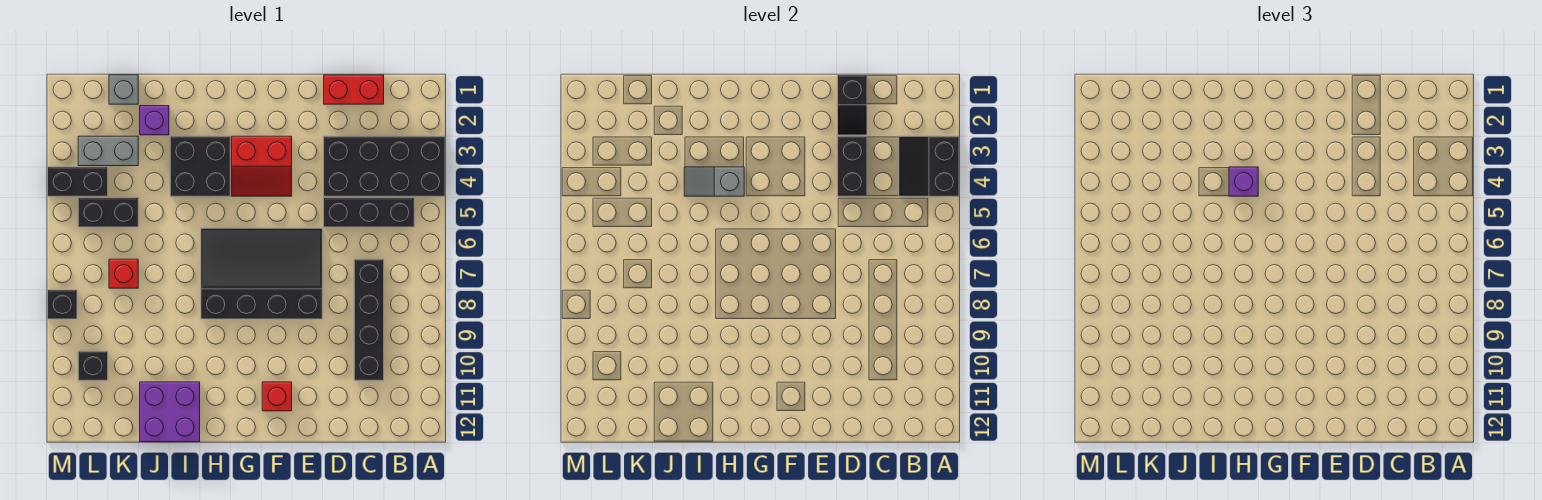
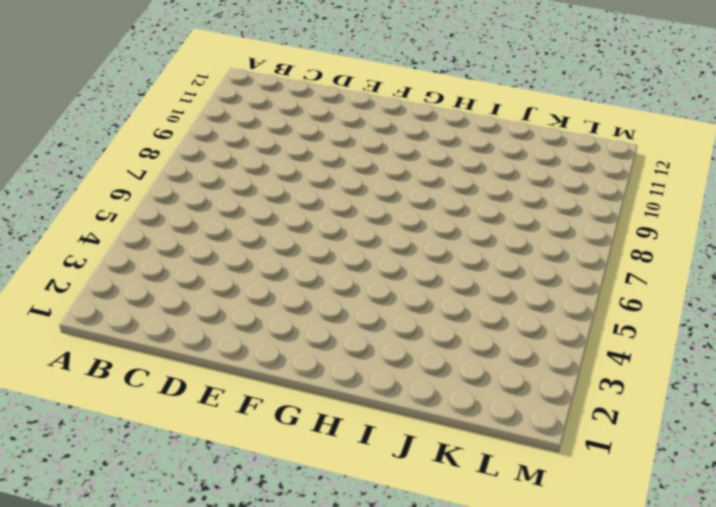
none -> black brick A3:D4 level 1
none -> black brick B5:D5 level 1
none -> red brick C1:D1 level 1

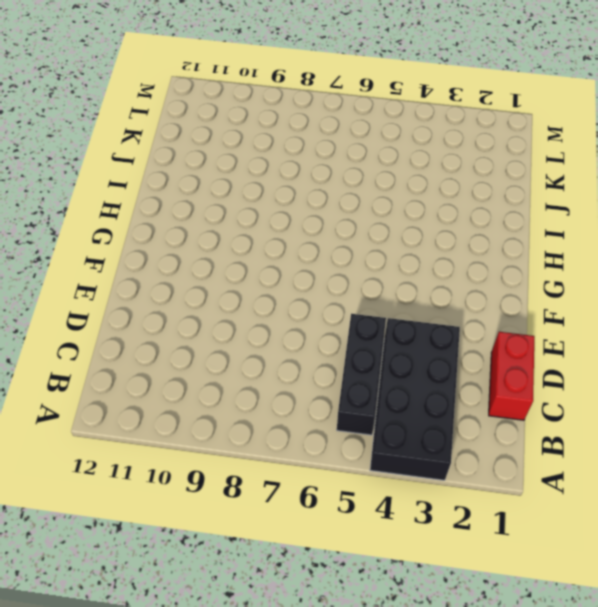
none -> black brick C7:C10 level 1
none -> black slope E6:H8 level 1 top 8
none -> red slope F3:G4 level 1 top 3

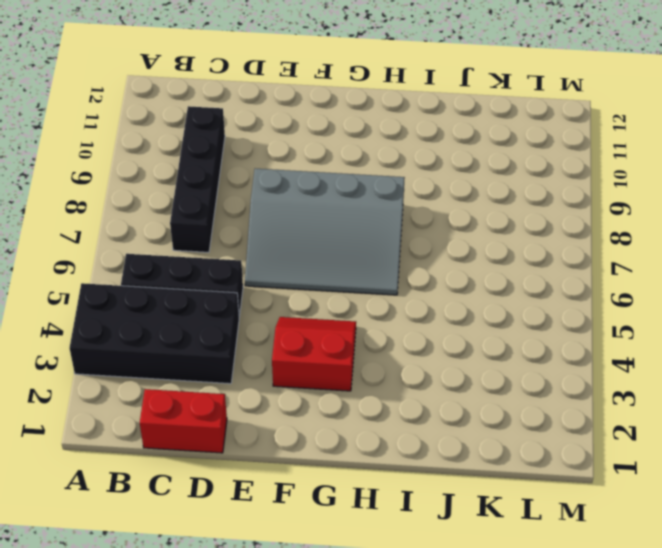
grey slope E6:H8 level 1 top 8 -> black slope E6:H8 level 1 top 8
none -> red brick F11 level 1
none -> black brick H3:I4 level 1
none -> purple brick I11:J12 level 1

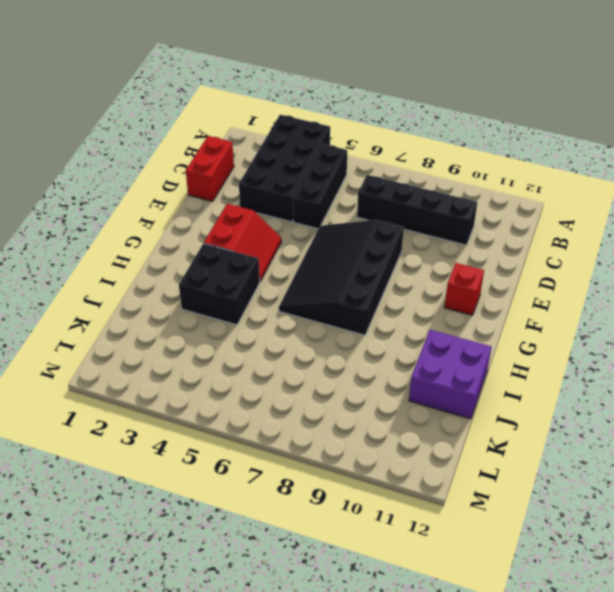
none -> purple brick J2 level 1
none -> grey brick K1 level 1
none -> grey brick K3:L3 level 1

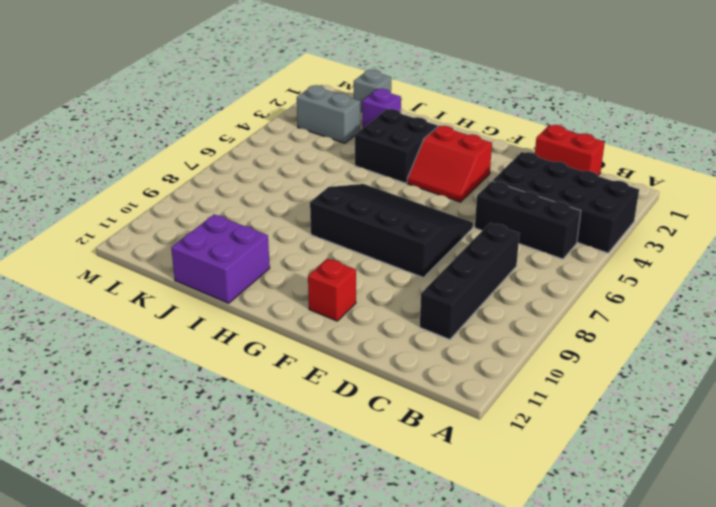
none -> black brick K5:L5 level 1
none -> red brick K7 level 1
none -> black brick L4:M4 level 1

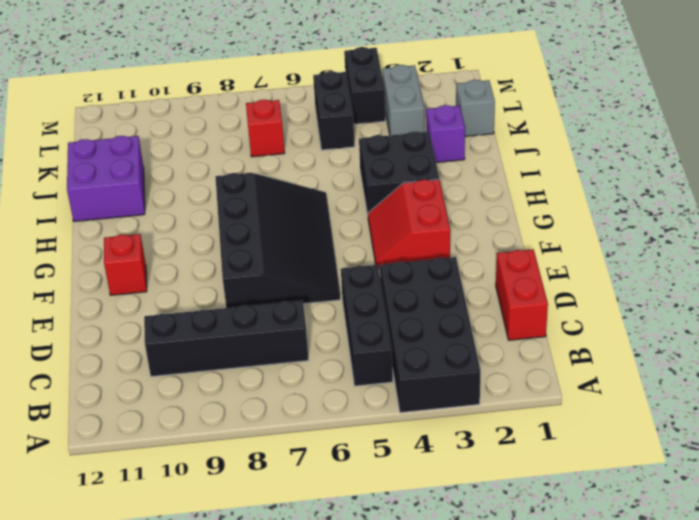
none -> black brick L10 level 1
none -> black brick M8 level 1
none -> black slope A3:B4 level 2 top A

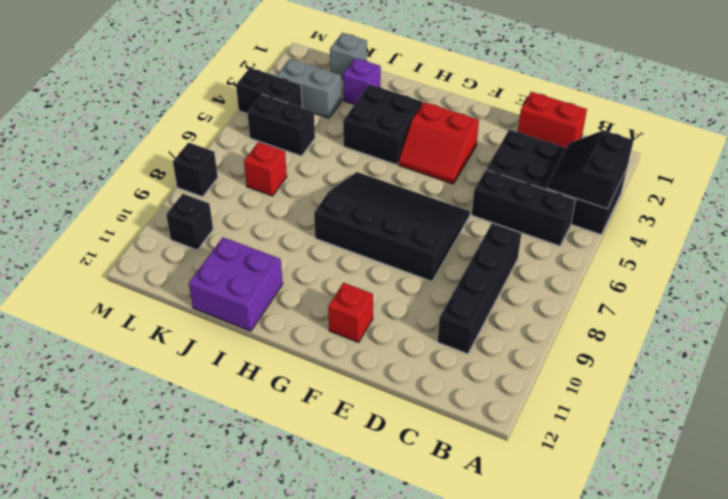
none -> black slope D1:D2 level 2 top 1
none -> black brick D3:D4 level 2
none -> grey slope H4:I4 level 2 top H

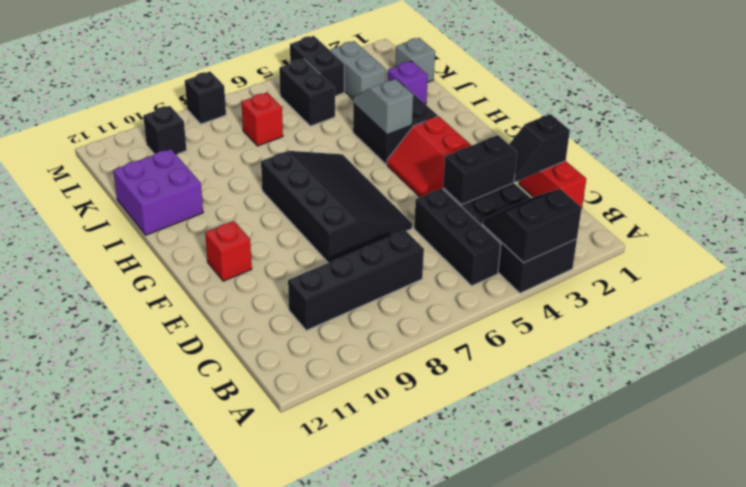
none -> purple brick H4 level 3

